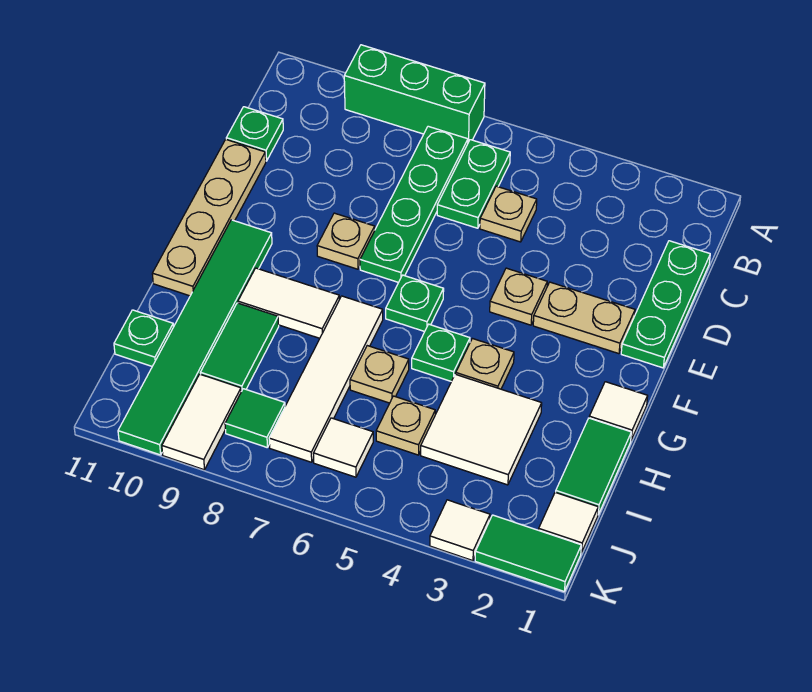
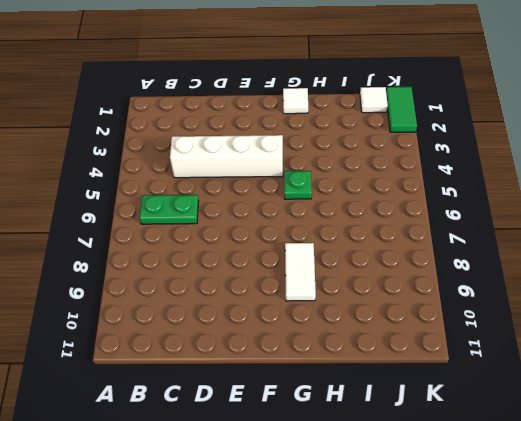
white brick C4:F4 level 1 -> tan plate E4 level 1
none -> green brick A7:A9 level 1
none -> green plate B7:E7 level 1
none -> green plate C1:E1 level 1

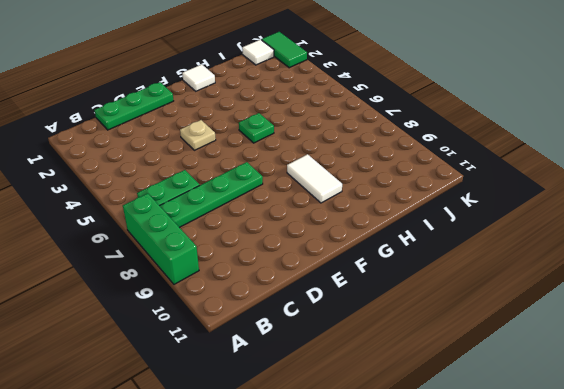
none -> tan plate C5 level 1
none -> green plate C11 level 1
none -> tan plate D11:G11 level 1

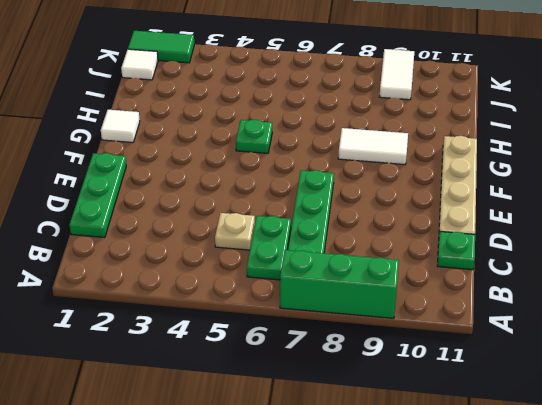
none -> tan plate E2:E3 level 1
none -> tan plate E4 level 1
none -> tan plate E8 level 1

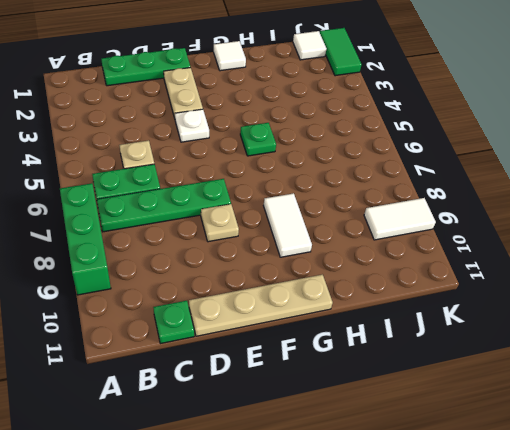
white plate E4 level 1 -> tan plate E4 level 1
none -> green plate F6 level 1
none -> green tile F10:K10 level 1
none -> tan plate G4 level 1

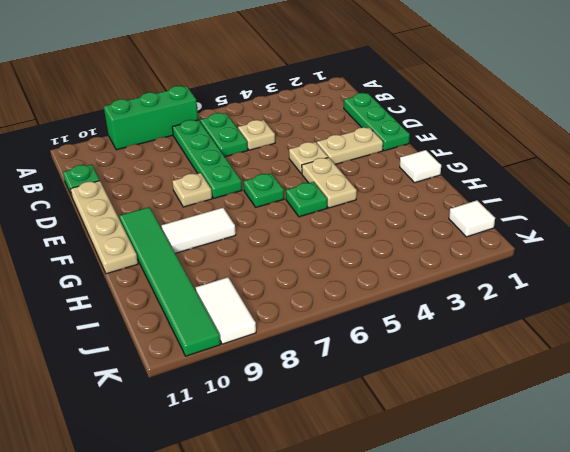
tan plate F4:G4 level 1 -> tan plate G4 level 1
none -> white tile G7:J7 level 1
none -> green tile H1:I1 level 1
none -> white tile H3:I4 level 1

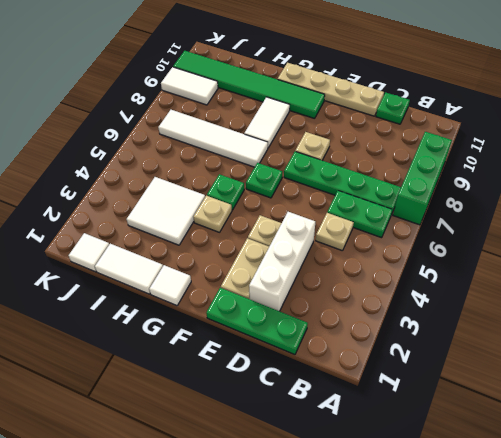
white brick D2:D4 level 1 -> none
white tile H1:I1 level 1 -> green tile H1:I1 level 1
none -> tan plate H6 level 1
none -> green tile H9:I9 level 1
none -> tan plate I5 level 1

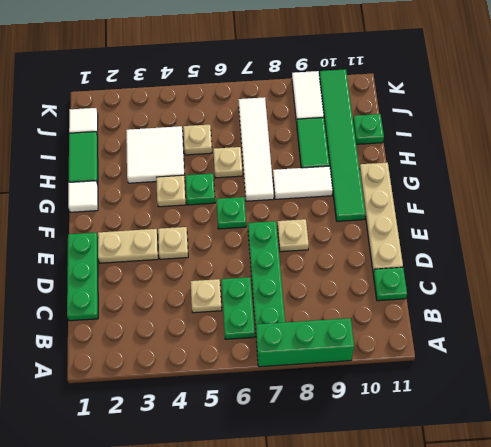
none -> white tile J6 level 1
none -> green tile J8 level 1
none -> green tile K1:K2 level 1

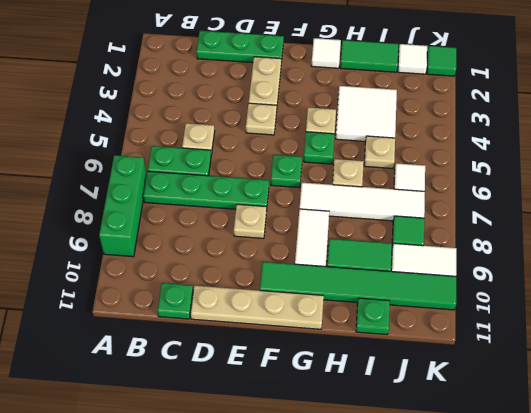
green tile K1 level 1 -> green tile K1:K2 level 1
none -> white tile K3 level 1

